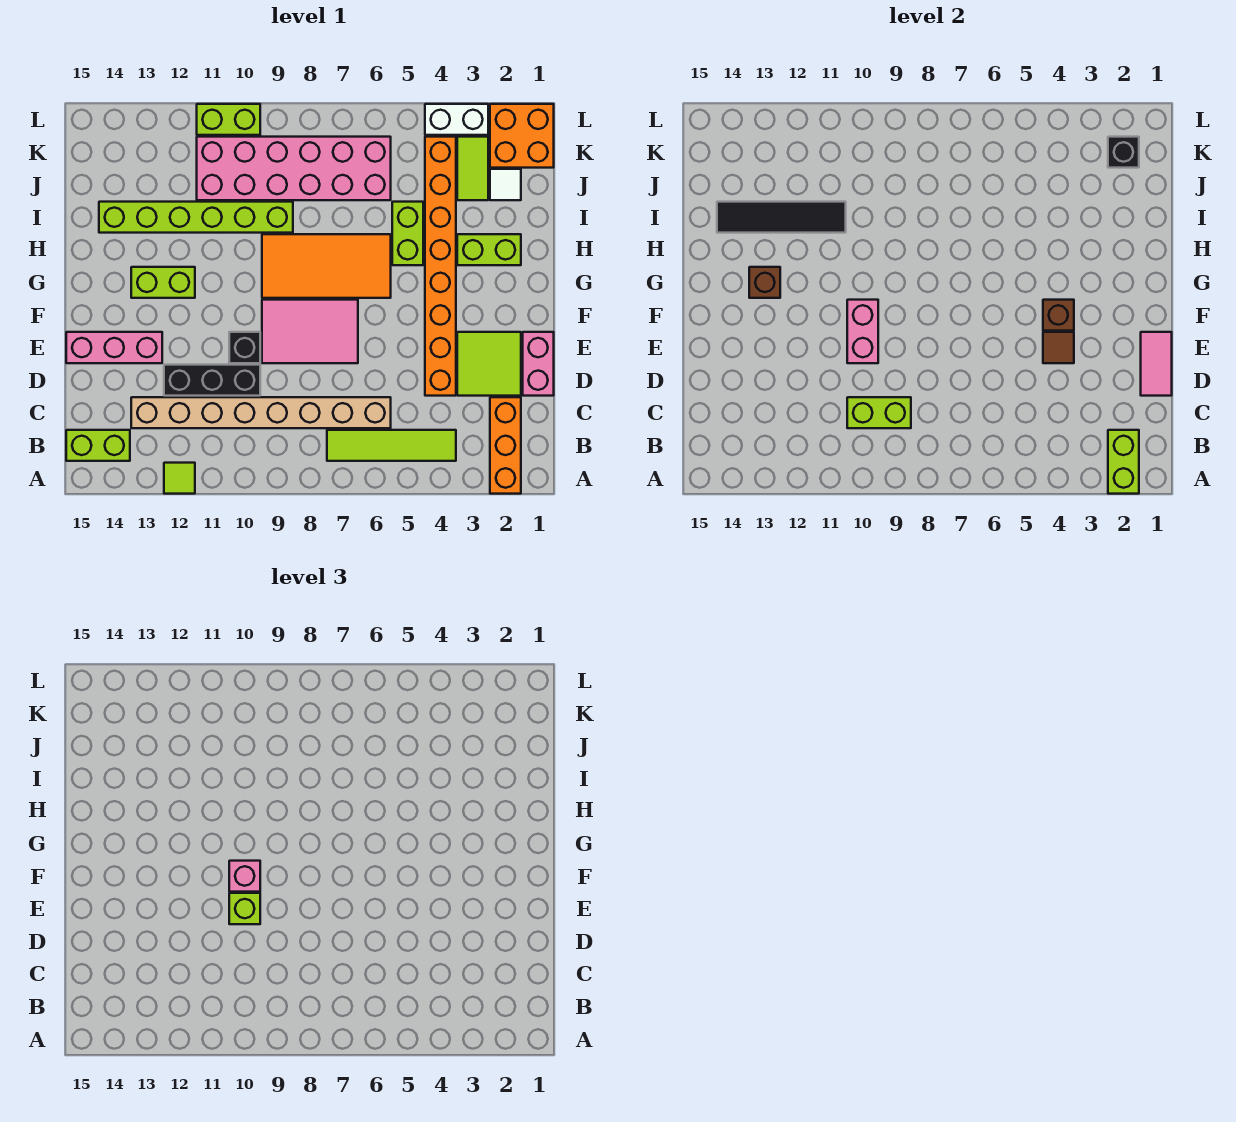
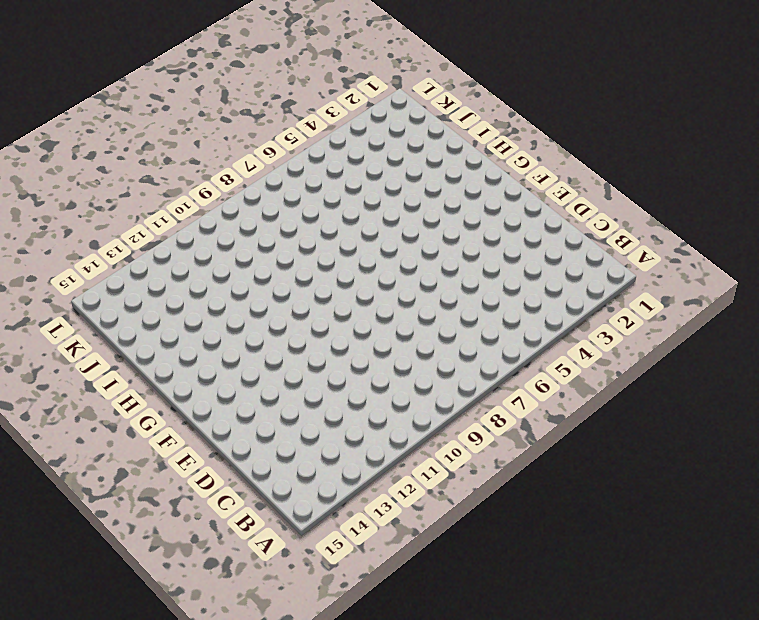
none -> orange brick A2:C2 level 1
none -> lime tile A12 level 1
none -> lime tile B4:B7 level 1
none -> lime brick B14:B15 level 1

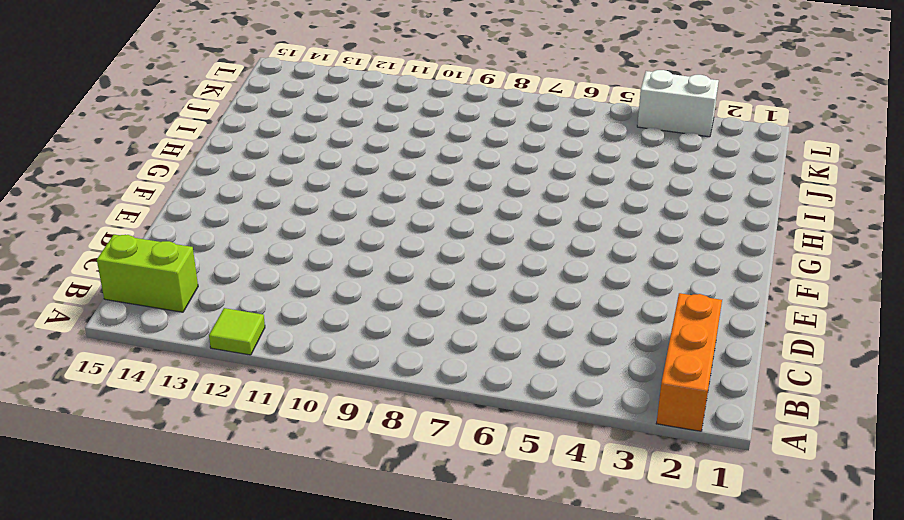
none -> lime tile B4:B7 level 1
none -> tan brick C6:C13 level 1
none -> pink brick D1:E1 level 1
none -> lime tile D2:E3 level 1

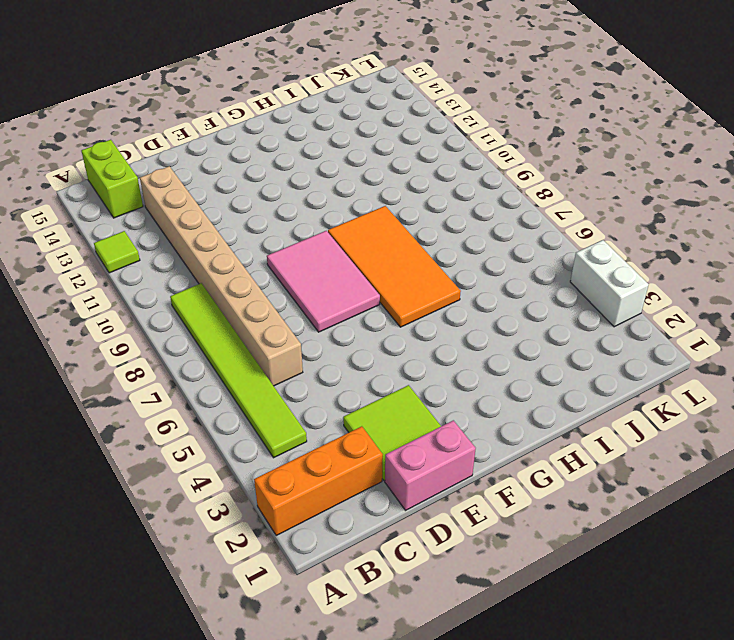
lime tile B4:B9 level 1 -> lime tile B4:B7 level 1
none -> orange brick D4:K4 level 1
none -> black brick D10:D12 level 1
none -> black brick E10 level 1
none -> pink brick E13:E15 level 1

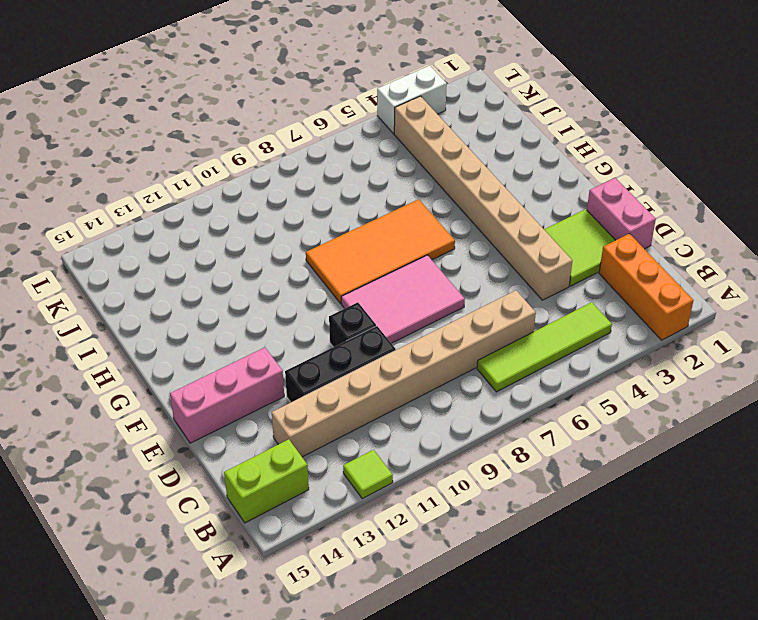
tan brick D4:K4 level 1 -> orange brick D4:K4 level 1
none -> lime brick G12:G13 level 1
none -> lime brick H2:H3 level 1
none -> lime brick H5:I5 level 1
none -> lime brick I9:I14 level 1

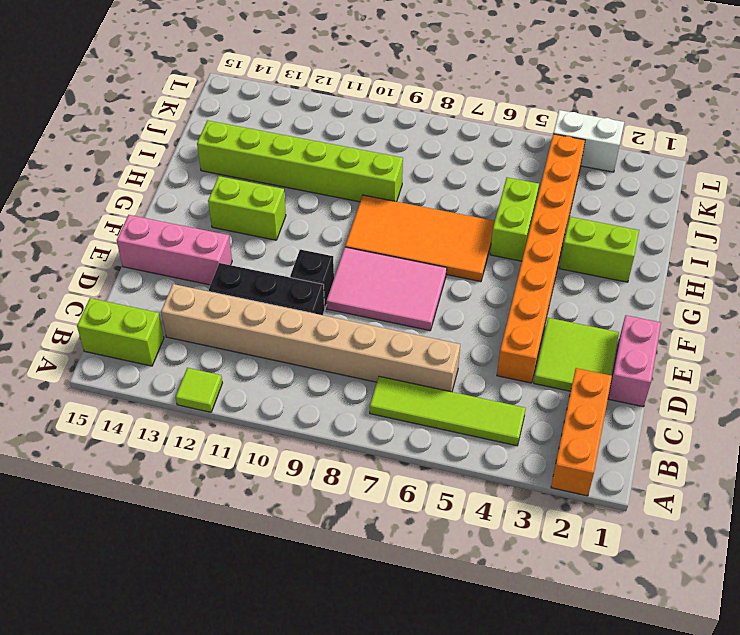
none -> white tile J2 level 1
none -> lime tile J3:K3 level 1
none -> pink brick J6:K11 level 1
none -> orange brick K1:L2 level 1

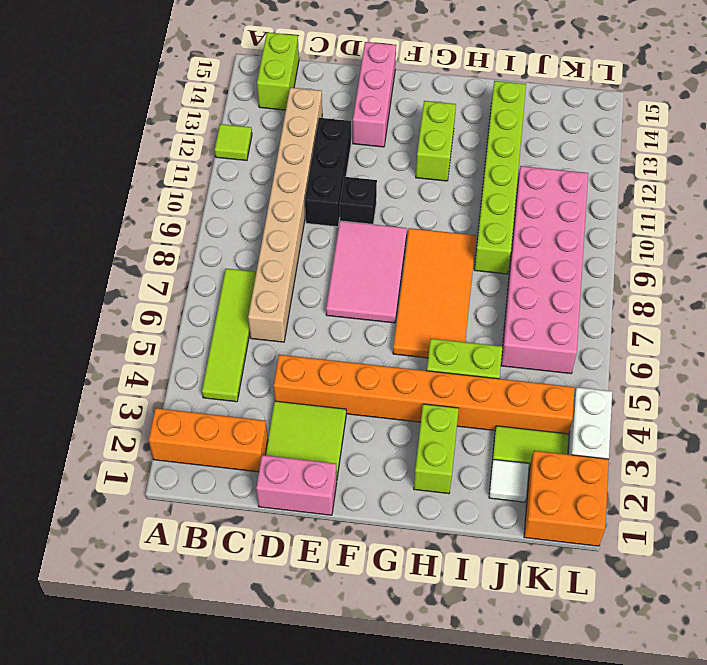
none -> lime brick L10:L11 level 1
none -> lime brick A2:B2 level 2
none -> lime brick C9:C10 level 2
none -> pink tile D1:E1 level 2

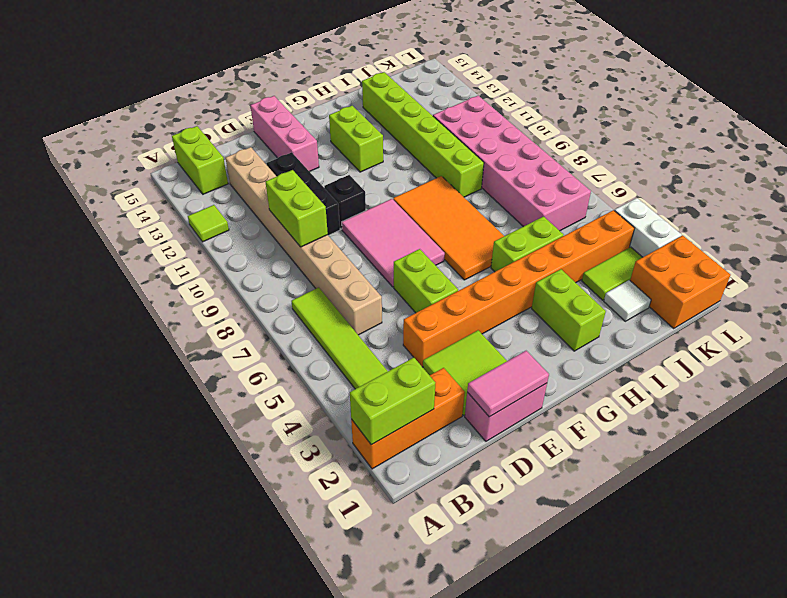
lime brick E5:E6 level 1 -> lime brick L10:L11 level 1
none -> brown tile E4 level 2
none -> pink brick E10:F10 level 2
none -> brown brick F4 level 2
none -> brown brick G13 level 2

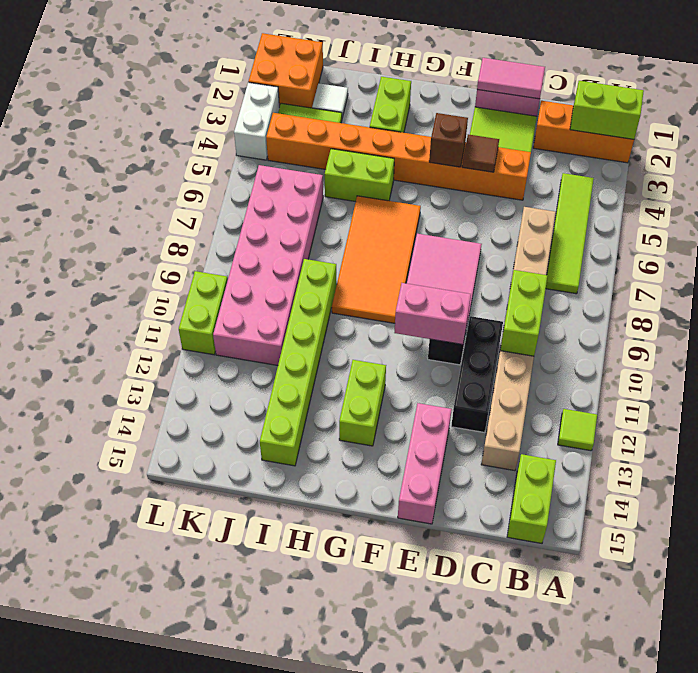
none -> brown brick G13 level 2
none -> black tile I11:I14 level 2
none -> black brick K2 level 2
none -> lime brick E10 level 3

